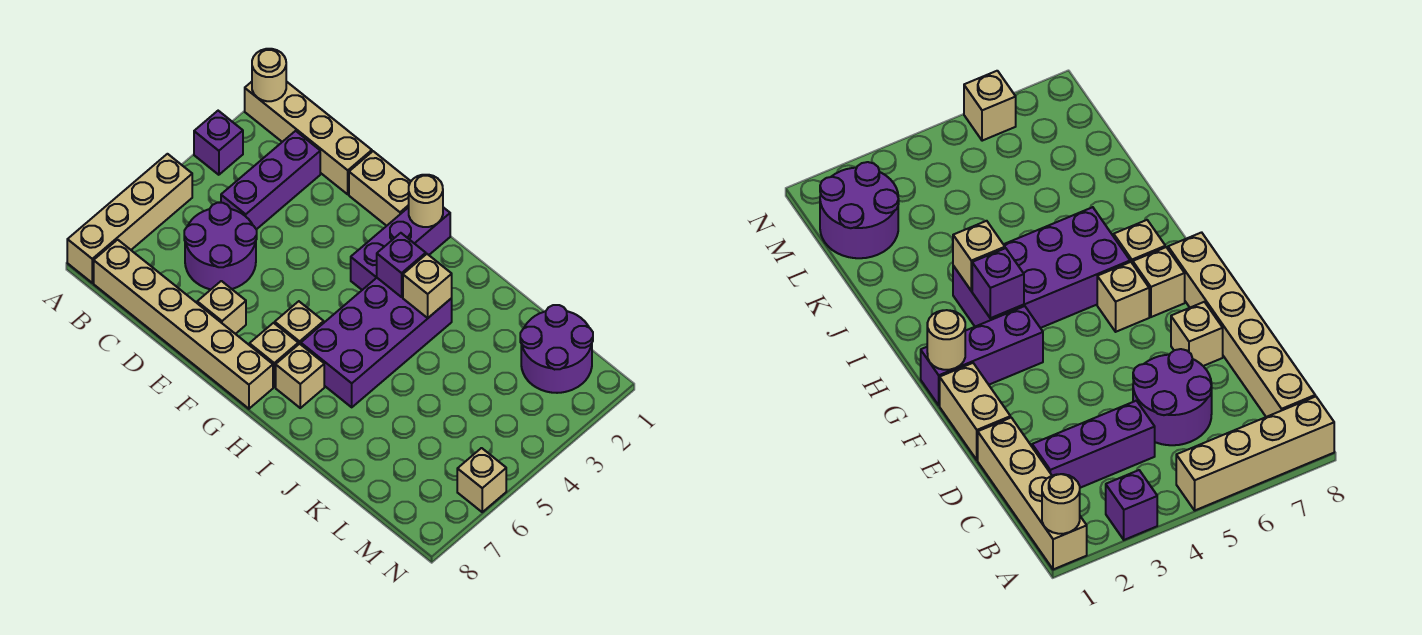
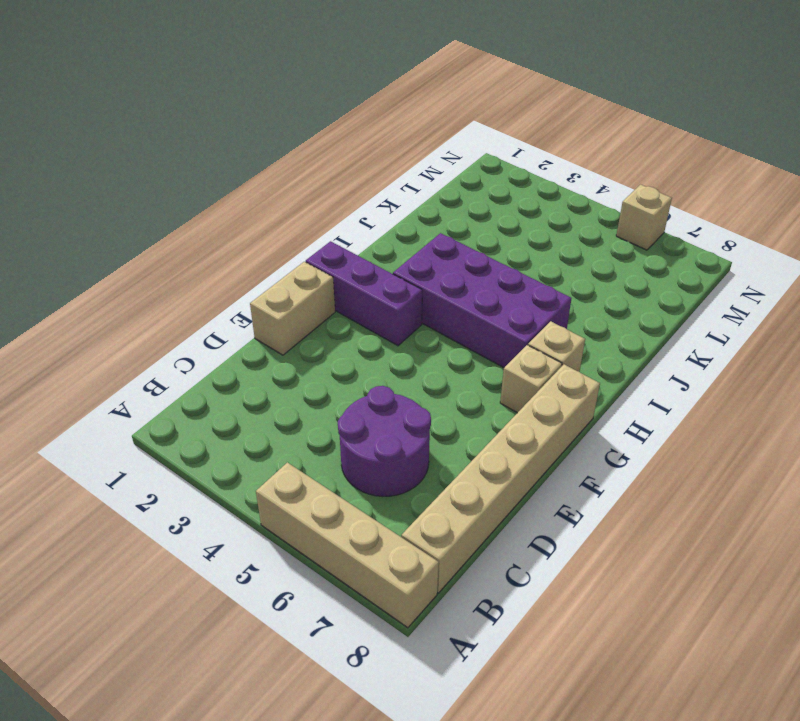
none -> tan brick A1:D1 level 1
none -> purple brick A3 level 1
none -> purple brick C2:C4 level 1

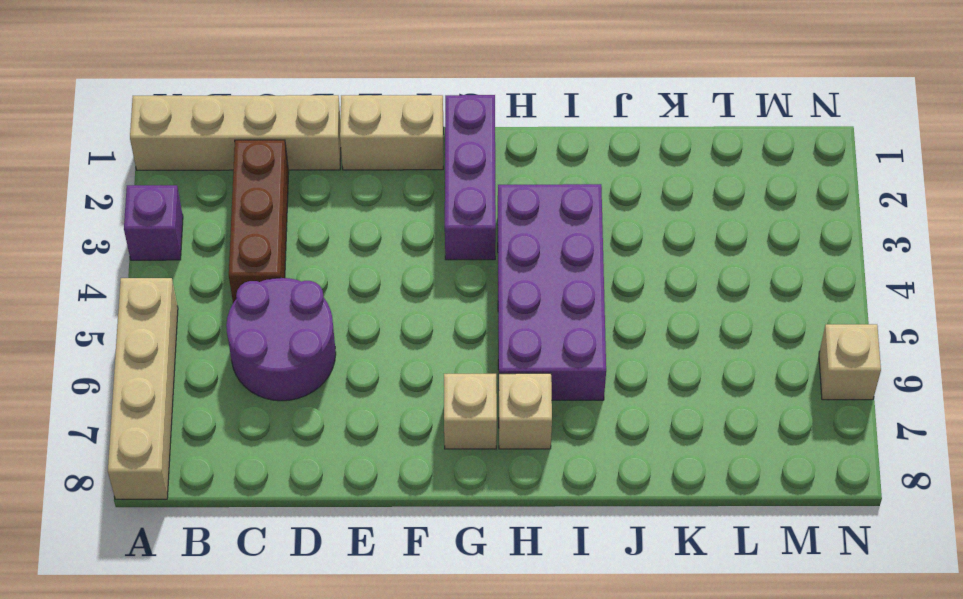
brown brick C2:C4 level 1 -> purple brick C2:C4 level 1
none -> tan brick B8:G8 level 1
none -> tan brick E7 level 1
none -> tan brick G6 level 1

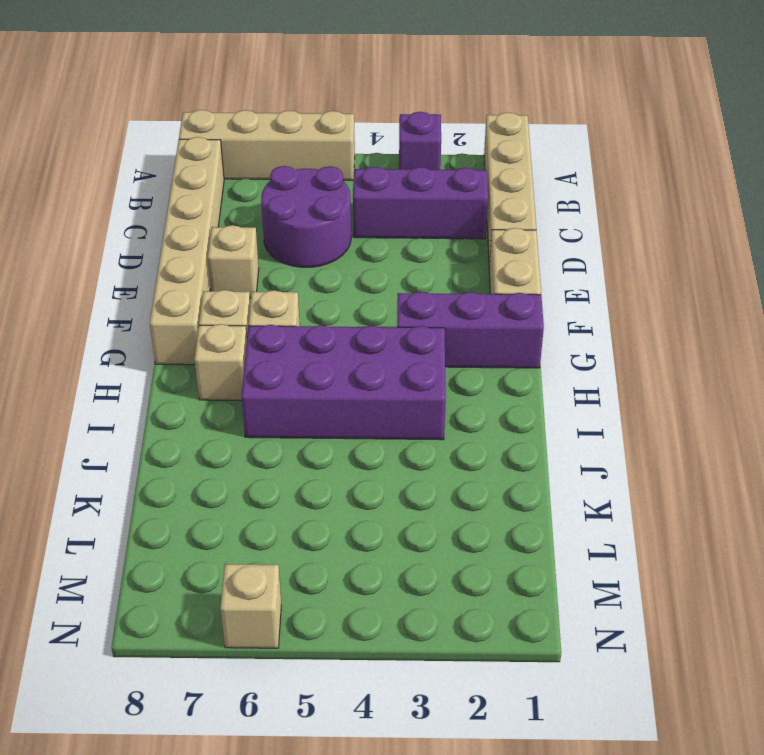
none -> purple round brick L1:M2 level 1
none -> tan round brick A1 level 2
none -> tan round brick G1 level 2

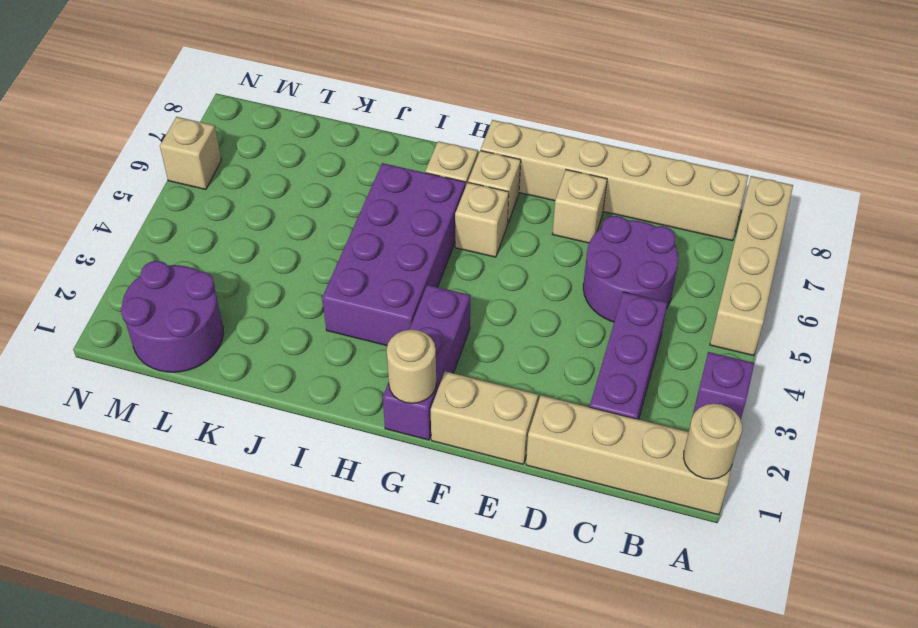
none -> purple brick H3 level 2
none -> tan brick I3 level 2

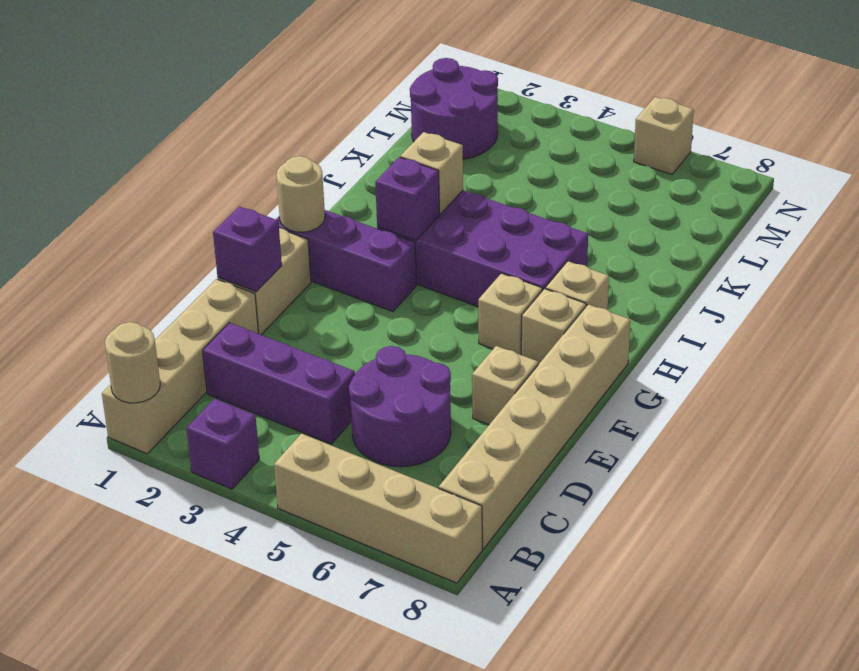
purple brick E1 level 2 -> none

